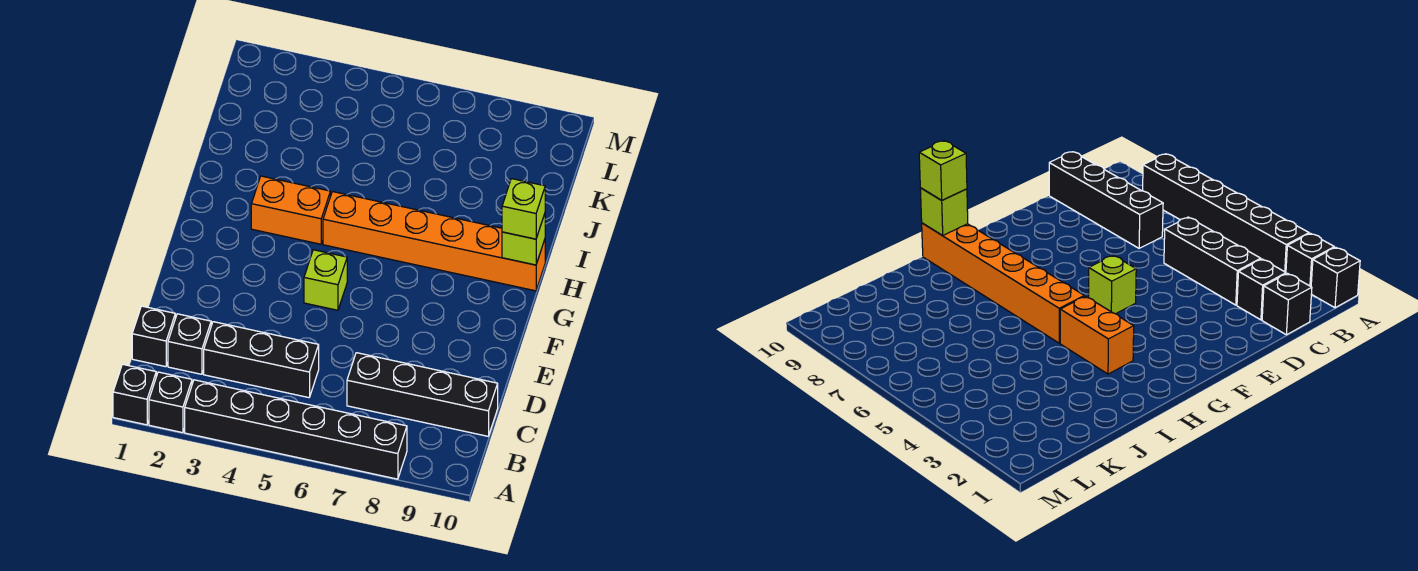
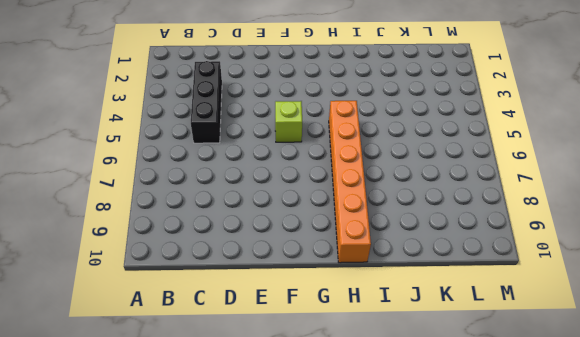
none -> black brick A1 level 1
none -> black brick A2 level 1
none -> black brick A3:A8 level 1

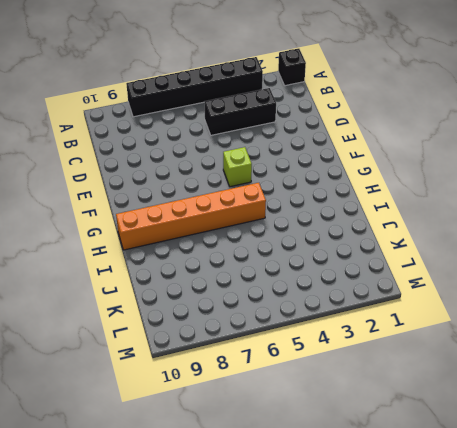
none -> black brick A2 level 1
none -> black brick C1 level 1
none -> black brick C2 level 1

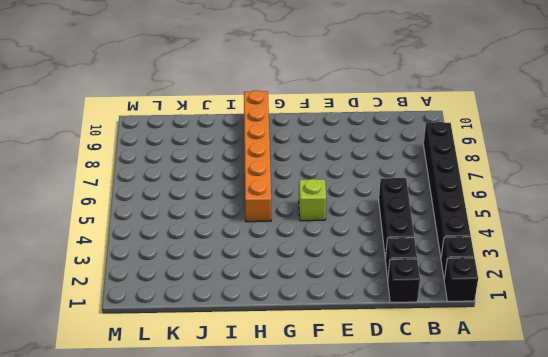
none -> black brick C7:C10 level 1
none -> orange brick H3:H4 level 1
none -> lime brick H10 level 2

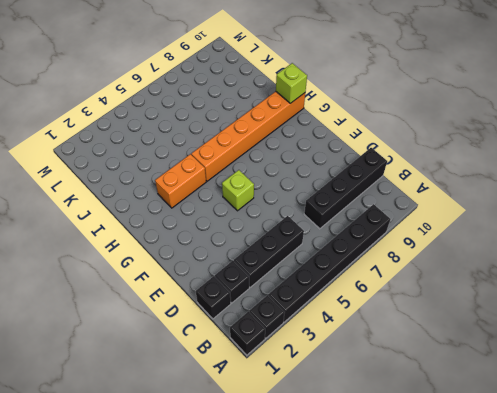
none -> lime brick H10 level 3

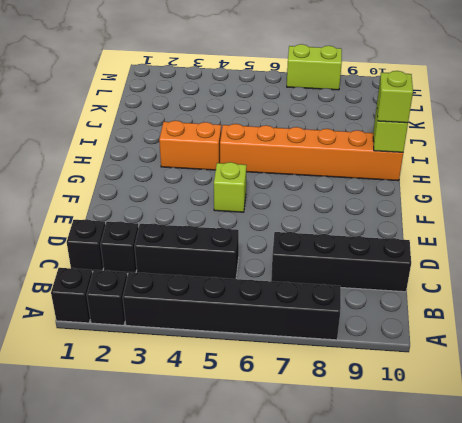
lime brick M7:M8 level 1 -> none

